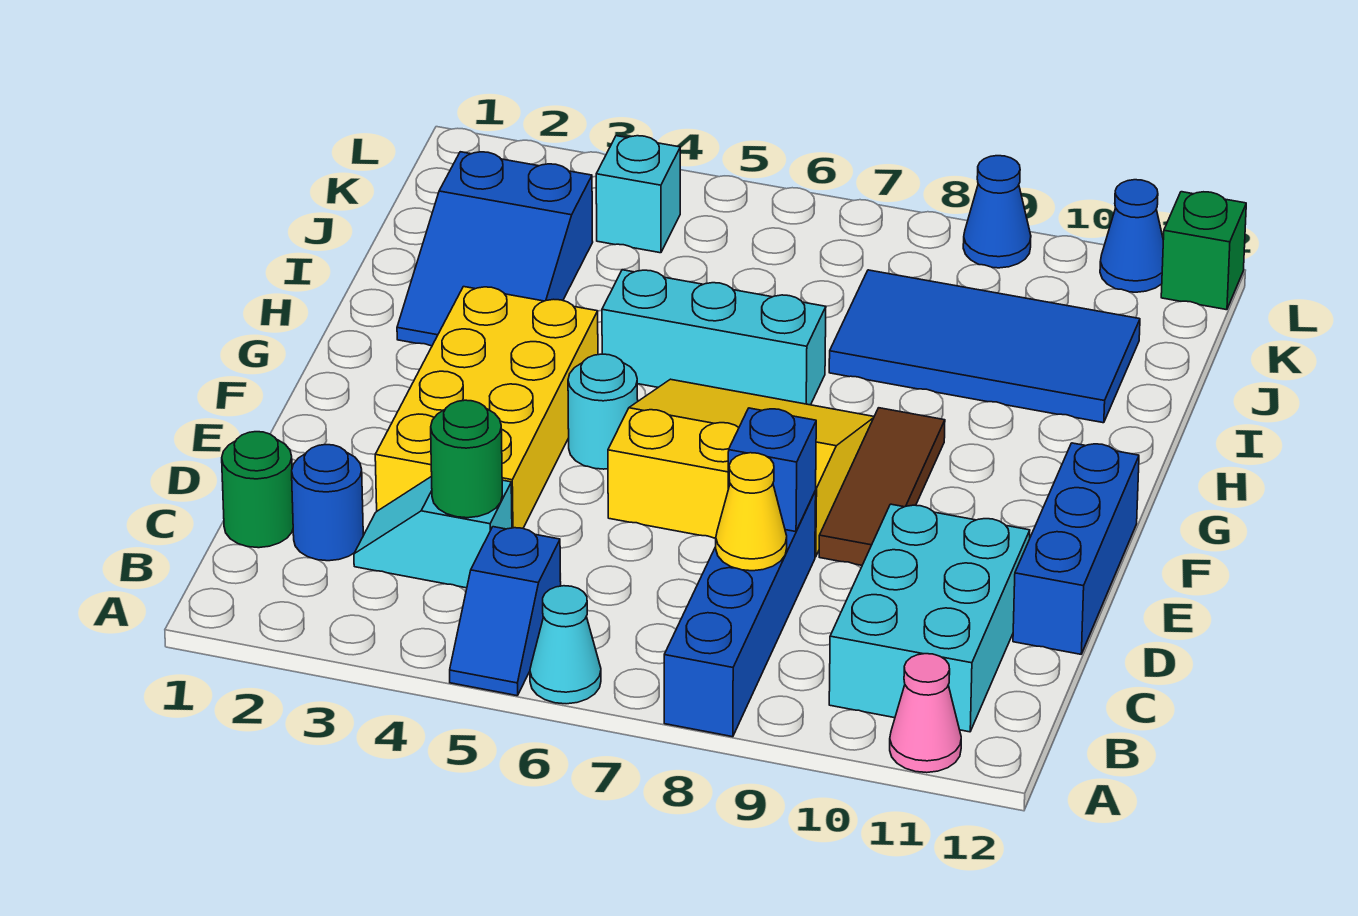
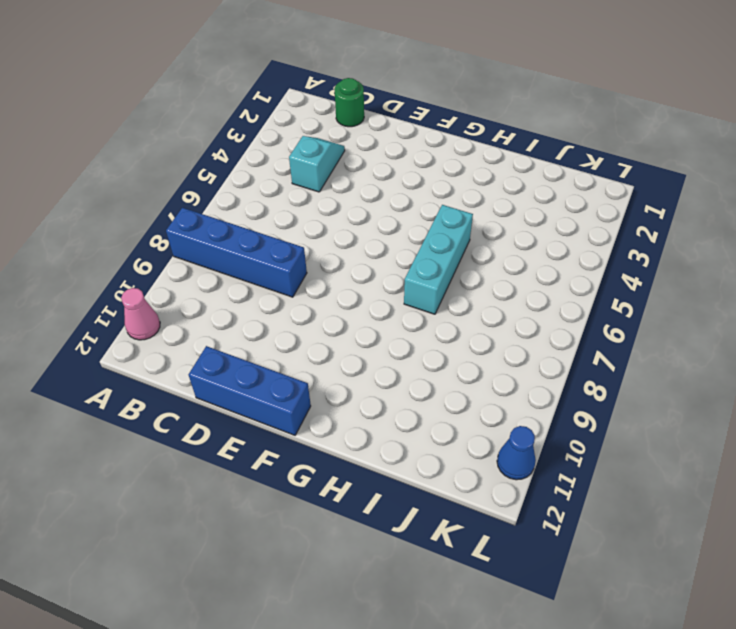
none -> blue slope A5:B5 level 1 top B
none -> cyan cone A6 level 1
none -> cyan brick B10:D11 level 1

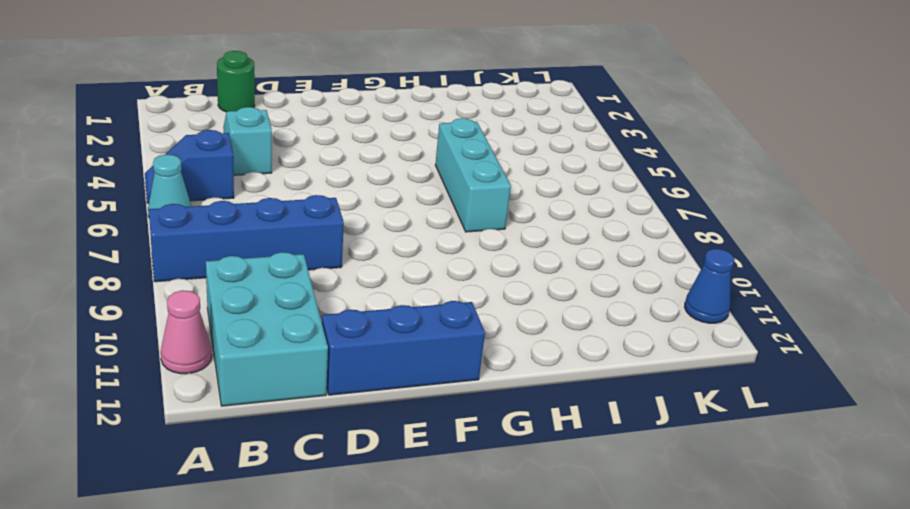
cyan brick B10:C12 level 1 -> cyan brick B10:D11 level 1
none -> blue round brick C2 level 1
none -> yellow brick D3:G4 level 1
none -> yellow slope E6:G8 level 1 top E

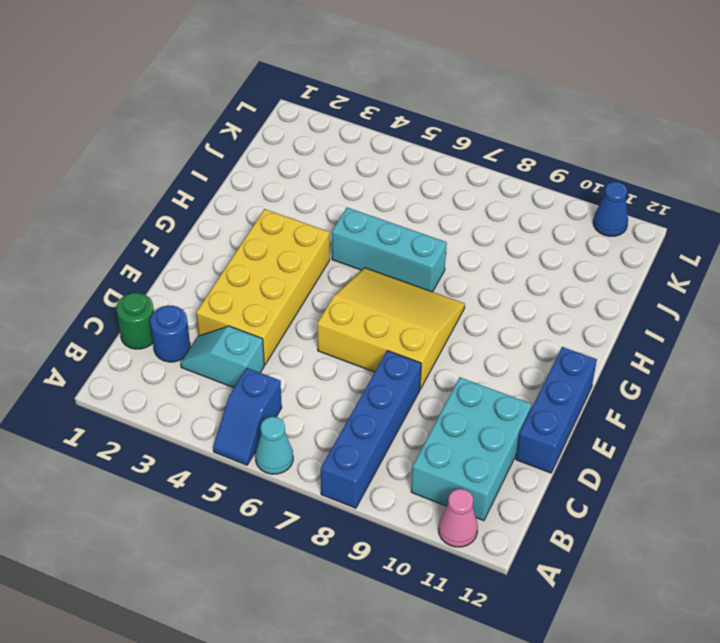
none -> brown tile E9:G9 level 1
none -> cyan round brick F5 level 1
none -> blue slope H2:J3 level 1 top J

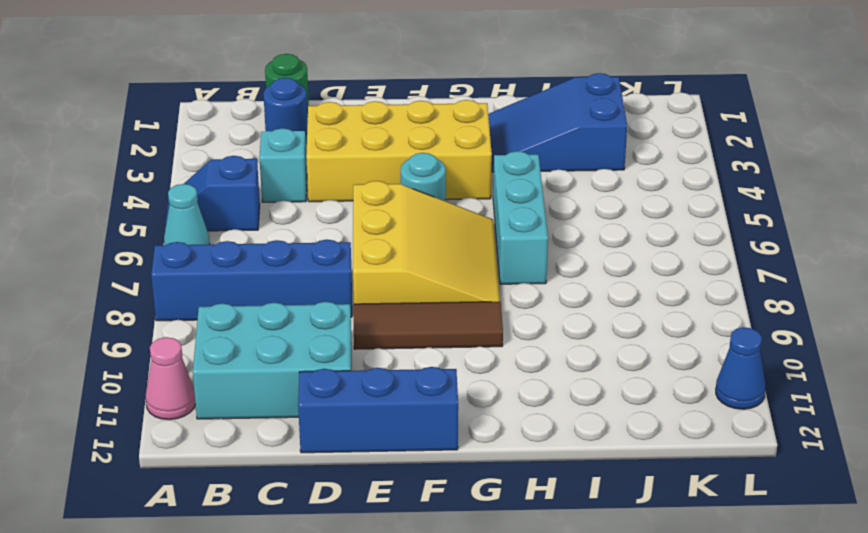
none -> blue tile I8:J11 level 1
none -> cyan brick K4 level 1
none -> blue cone L9 level 1

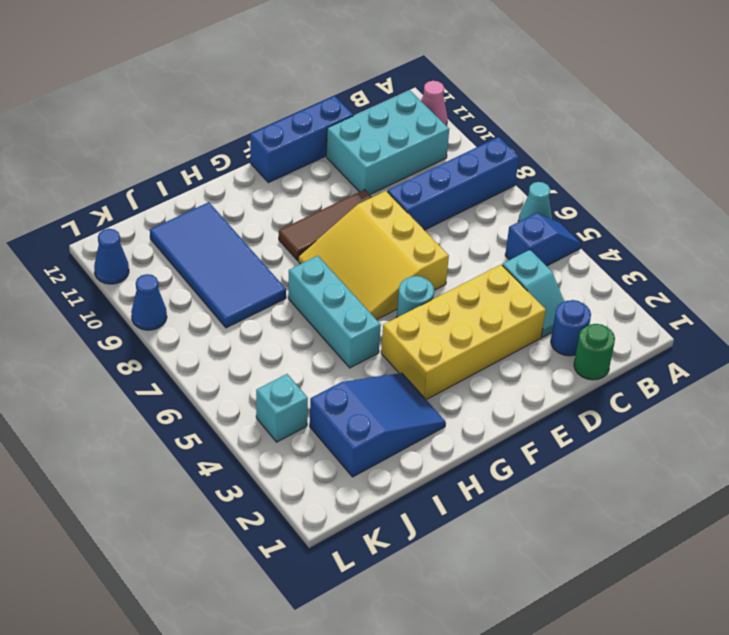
none -> green brick L12 level 1
none -> green round brick C4 level 2
none -> yellow cone C8 level 2

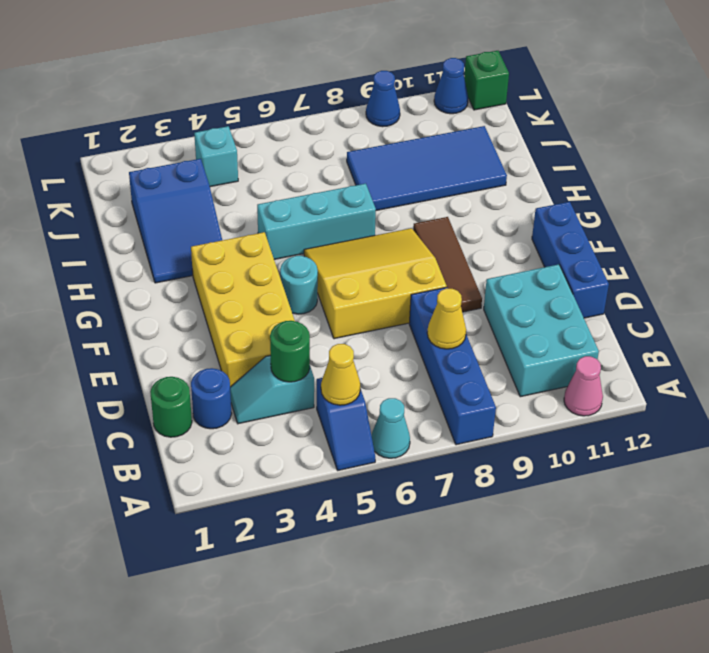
yellow cone B5 level 2 -> none
none -> blue brick D8 level 2

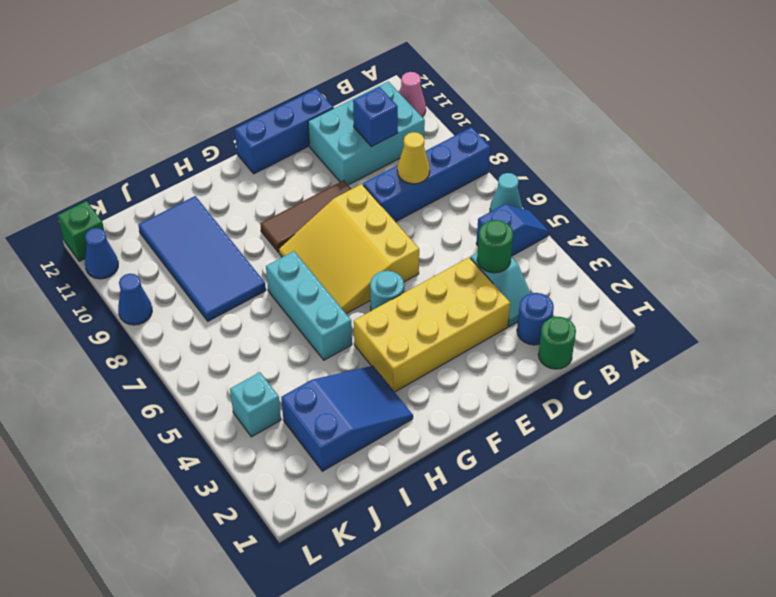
blue brick C10 level 2 -> blue brick D8 level 2

